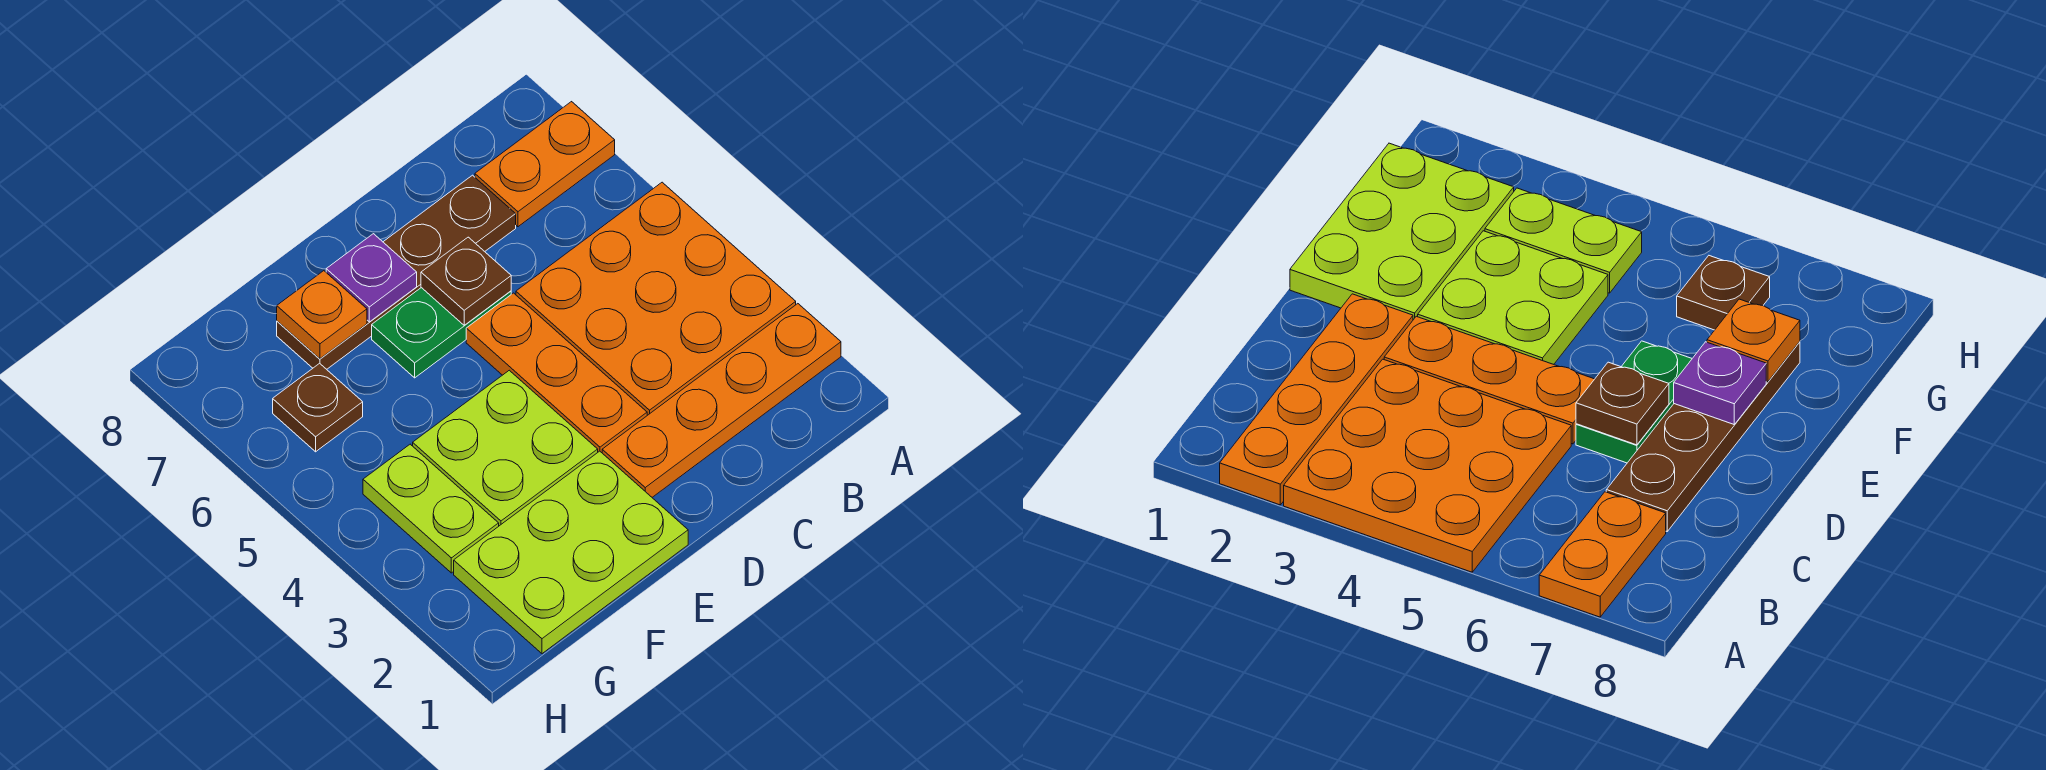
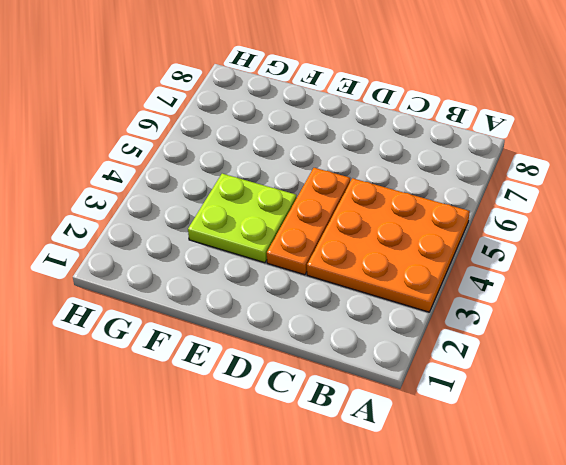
none -> orange plate A2:D2 level 1
none -> orange plate A7:B7 level 1
none -> brown plate C7:F7 level 1

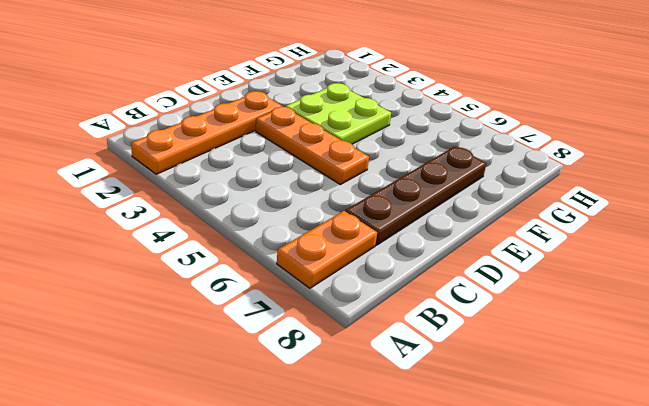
none -> orange plate A3:C5 level 1
none -> green plate D6:E6 level 1
none -> lime plate E1:G2 level 1

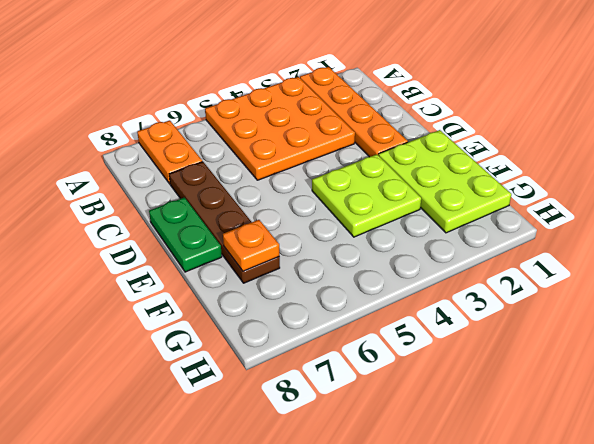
green plate D8:E8 level 1 -> green plate D6:E6 level 1
none -> orange plate D3:D5 level 1
none -> lime plate G3:G4 level 1
none -> brown plate G6 level 1

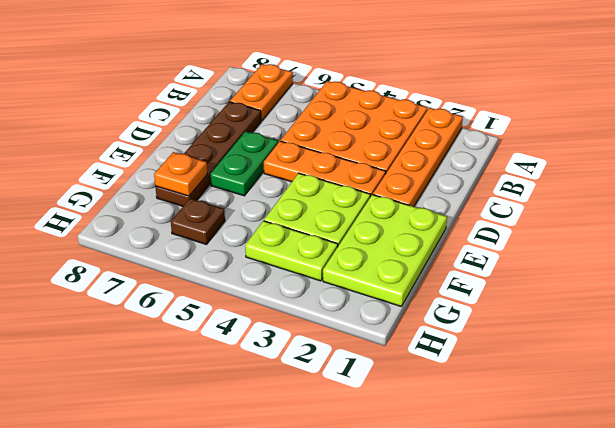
none -> brown plate D6 level 2
none -> purple plate E7 level 2

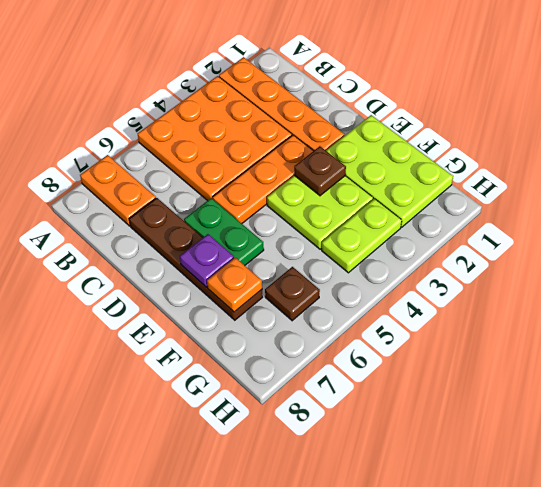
brown plate E3 level 2 -> brown plate D6 level 2

